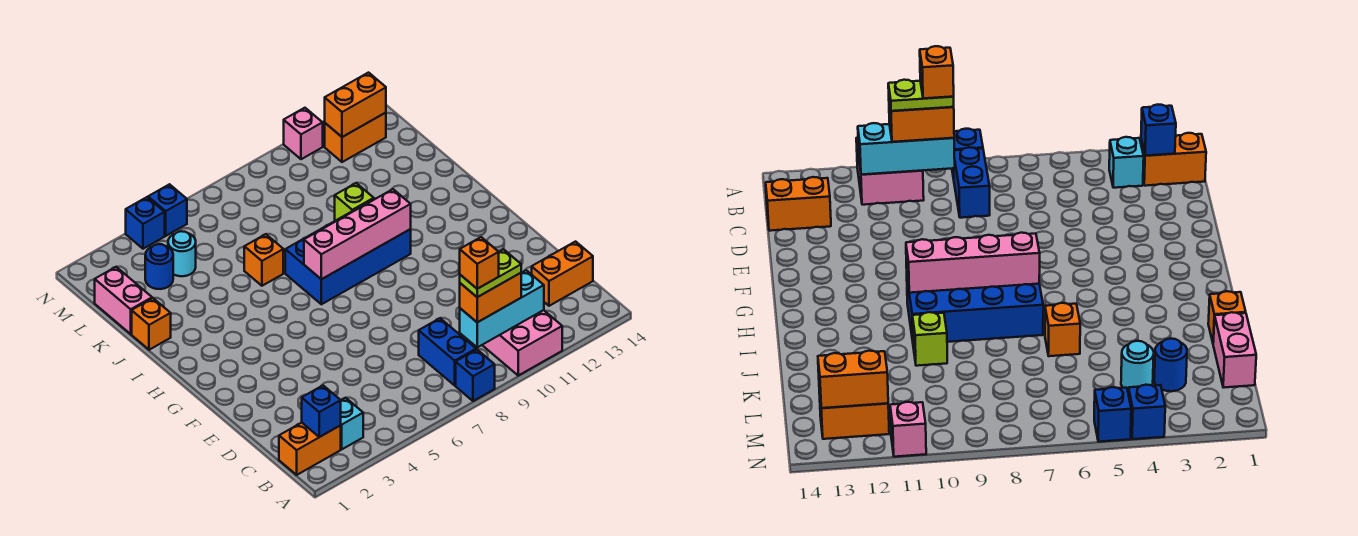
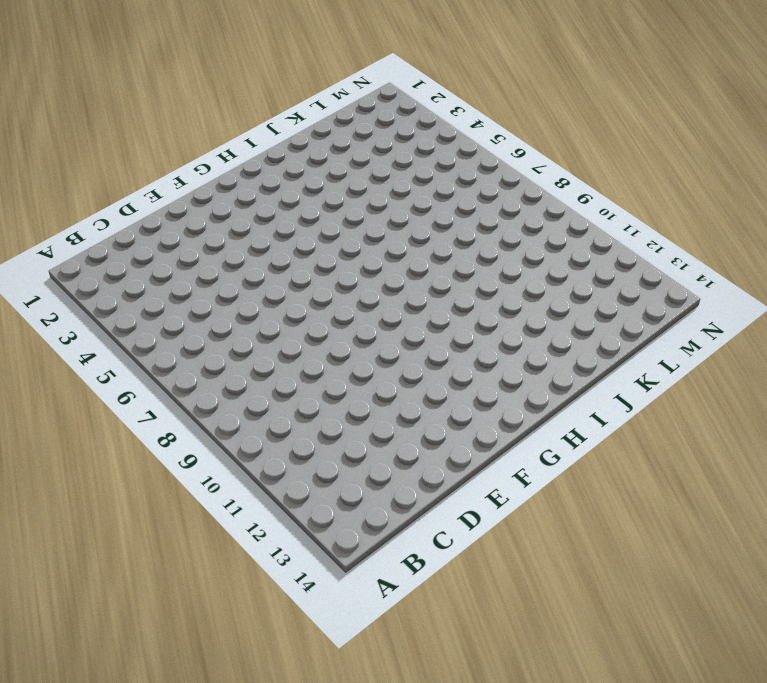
none -> blue brick A8 level 1
none -> pink brick A10:B11 level 1
none -> orange brick B1:B2 level 1

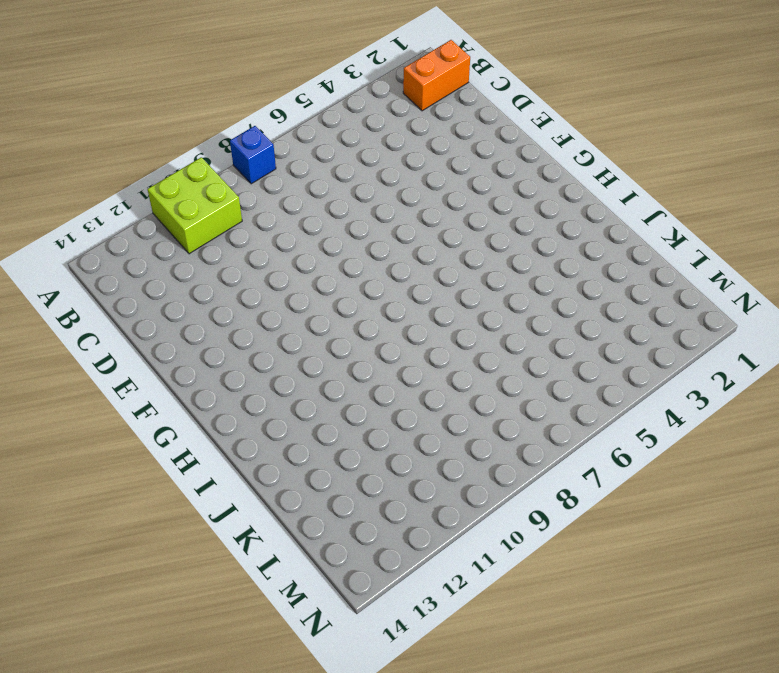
lime brick A10:B11 level 1 -> pink brick A10:B11 level 1
none -> cyan brick B3 level 1
none -> blue brick B8:C8 level 1
none -> orange brick C13:C14 level 1

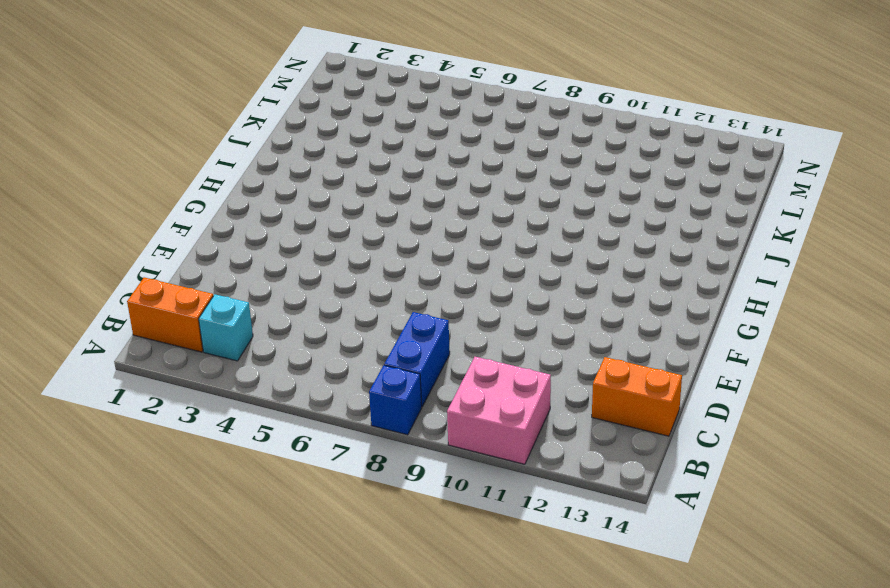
none -> blue brick H7:I10 level 1
none -> orange brick J1 level 1
none -> orange brick J6 level 1

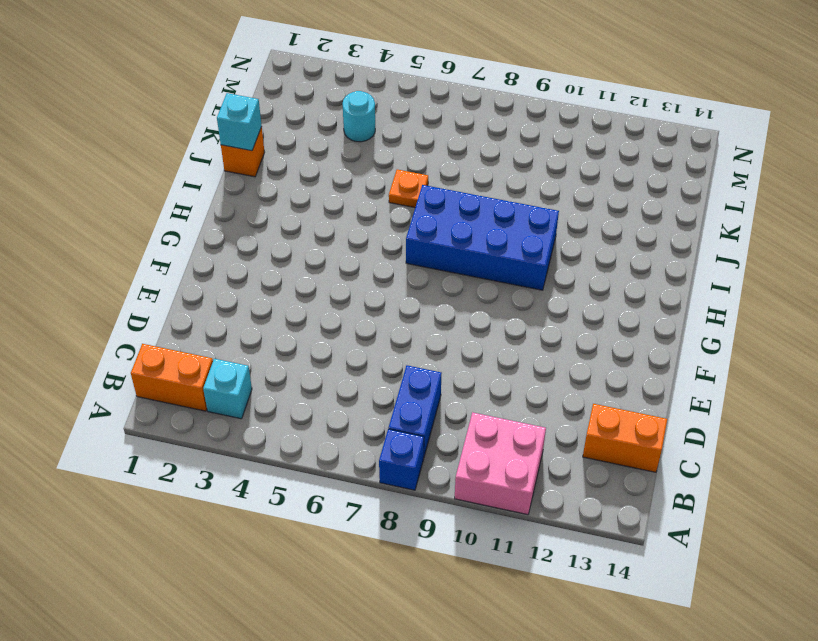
cyan brick J1 level 2 -> none
orange plate J6 level 1 -> orange brick J6 level 1
none -> lime brick J10 level 1
none -> pink brick K1:L1 level 1
none -> blue round brick L3 level 1

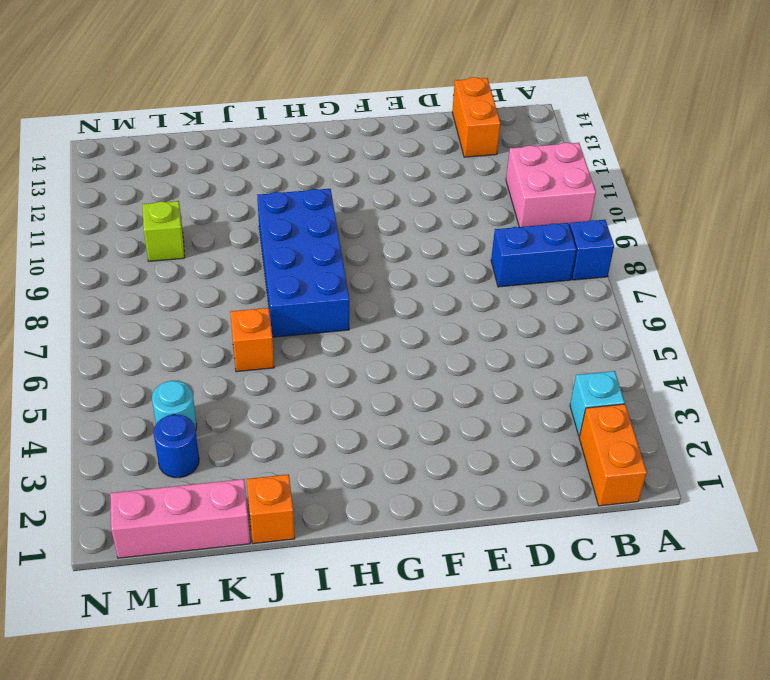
pink brick K1:M1 level 1 -> pink brick K1:L1 level 1
lime brick L10 level 1 -> lime brick J10 level 1
none -> orange brick M12:M13 level 1
none -> blue brick N4 level 1
none -> blue brick N5 level 1

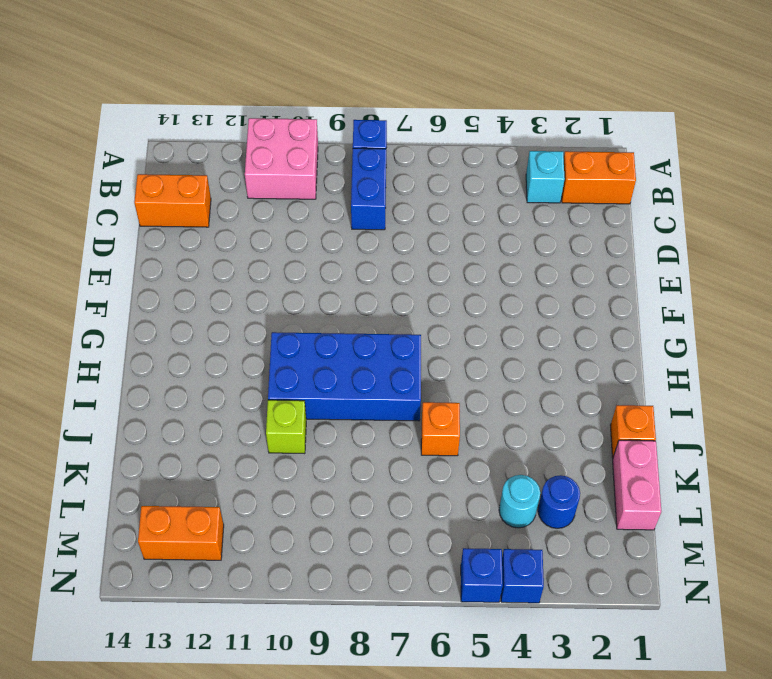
none -> pink brick N11 level 1
none -> blue brick B2 level 2
none -> cyan brick B9:B11 level 2

